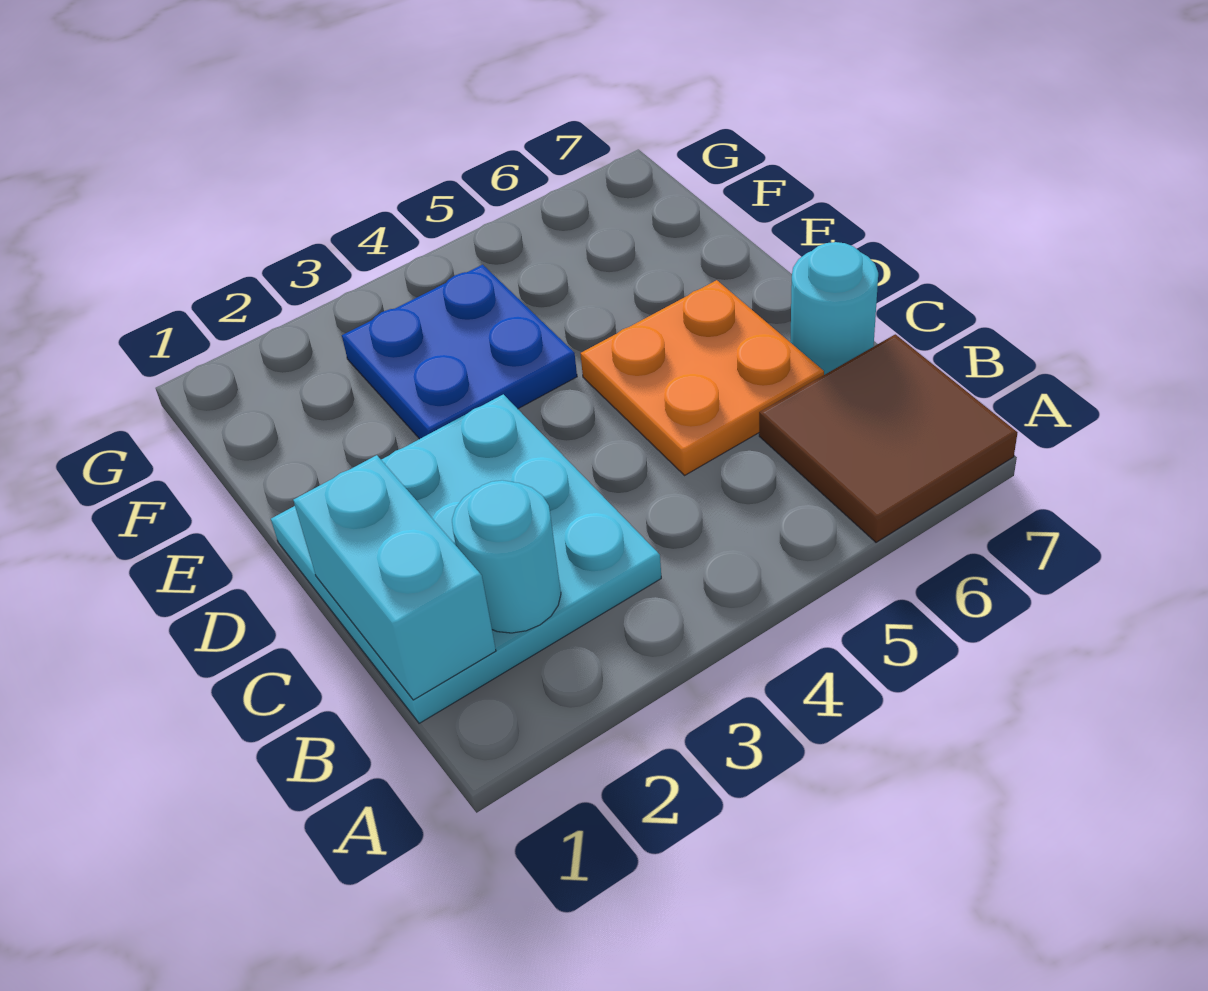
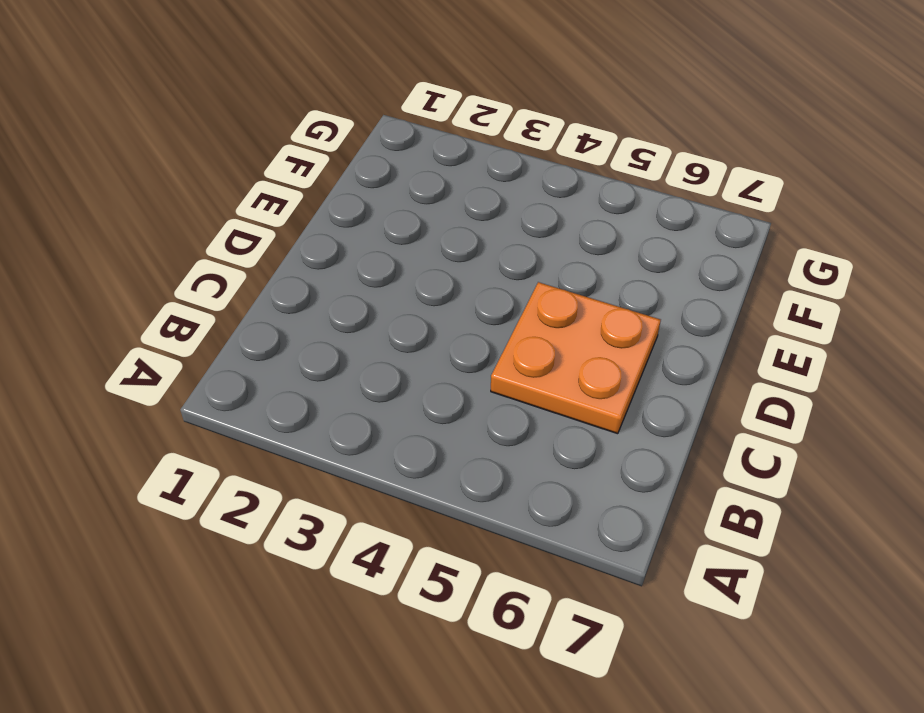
none -> brown tile A6:B7 level 1
none -> cyan plate B1:D3 level 1

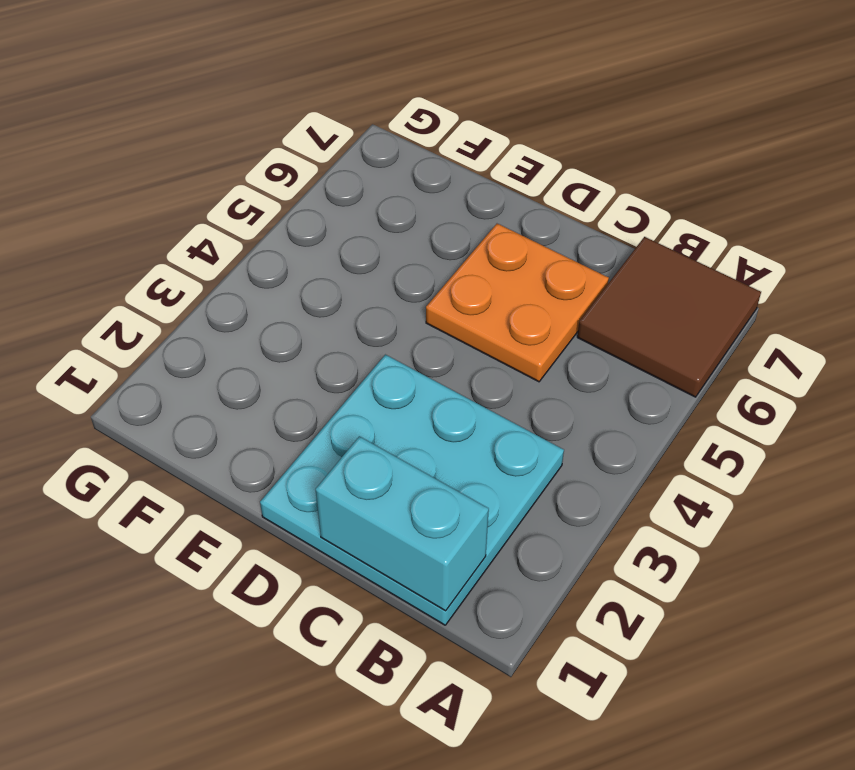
none -> cyan round brick C7 level 1
none -> blue plate E3:F4 level 1

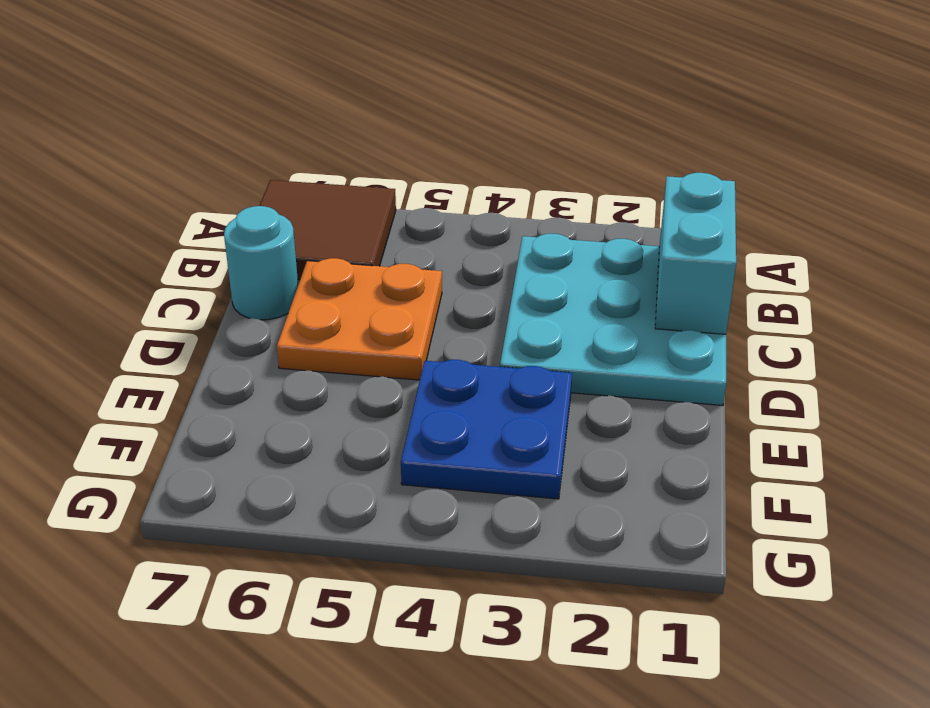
none -> cyan round brick B2 level 2

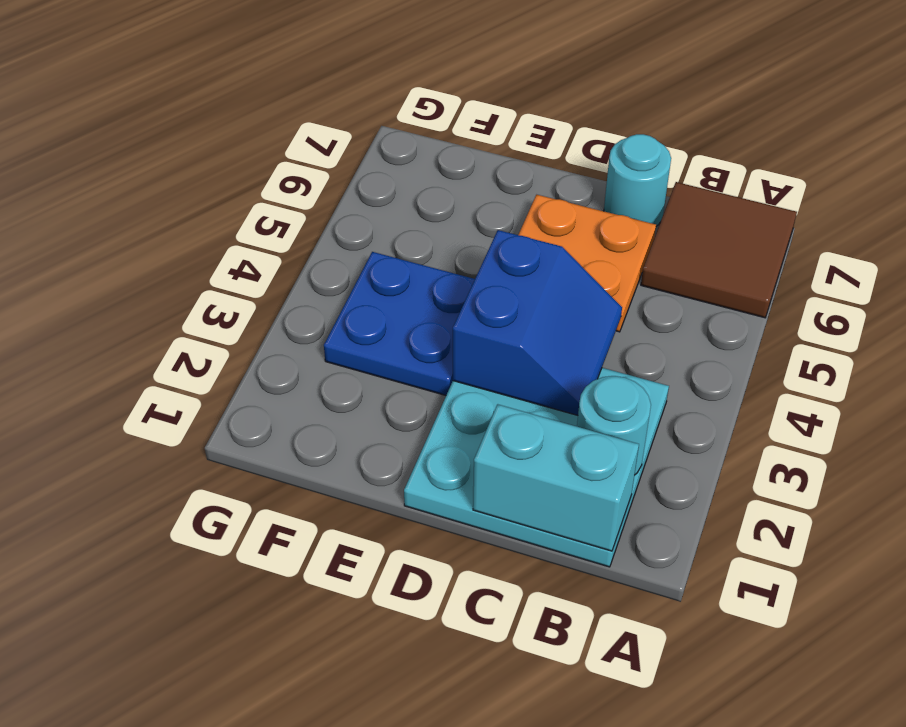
blue slope C3:D4 level 2 top D -> none

